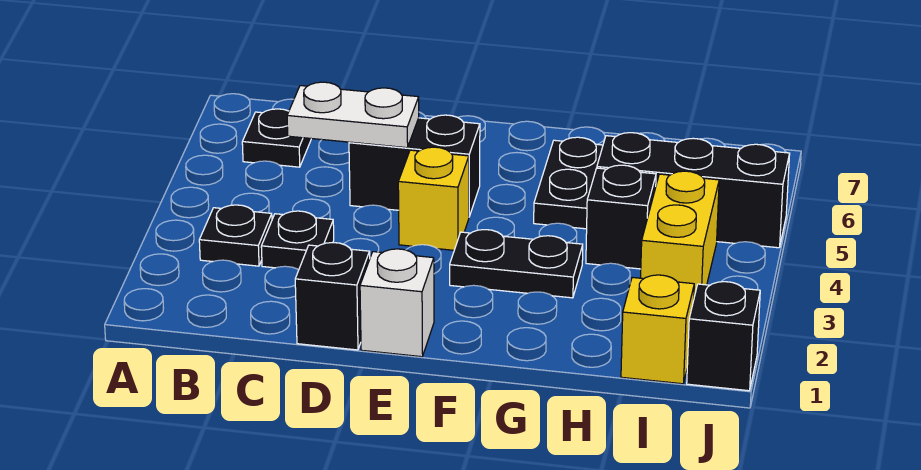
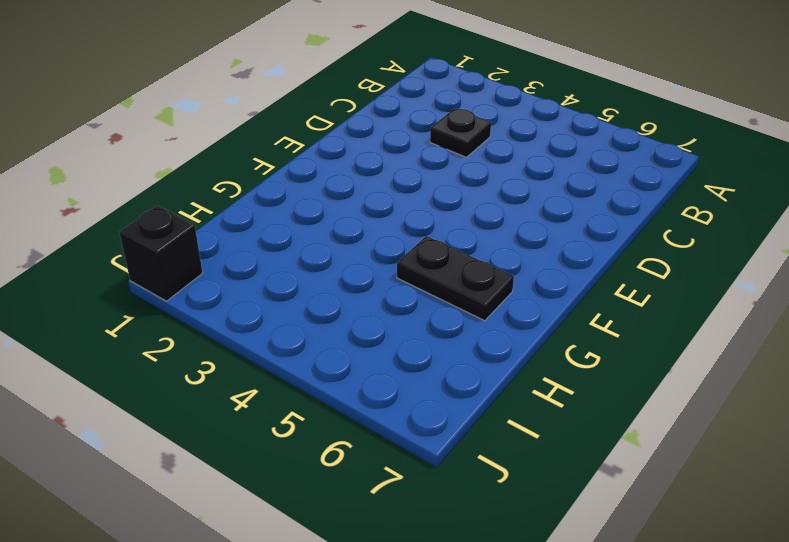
none -> black plate B3 level 1
none -> black plate B6 level 1
none -> black brick D1 level 1

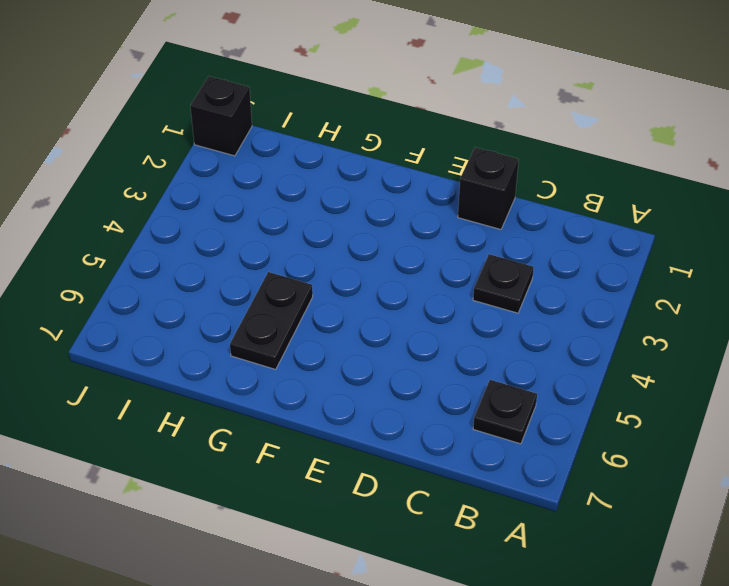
none -> black plate B3 level 1
none -> black brick D5:E5 level 1
none -> white brick E1 level 1

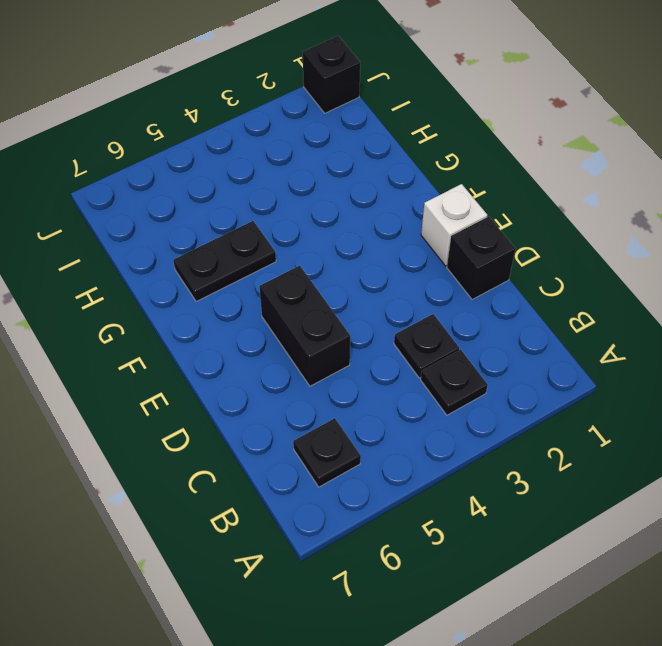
none -> yellow brick E4 level 1
none -> black plate F3:G3 level 1
none -> black brick H4 level 1

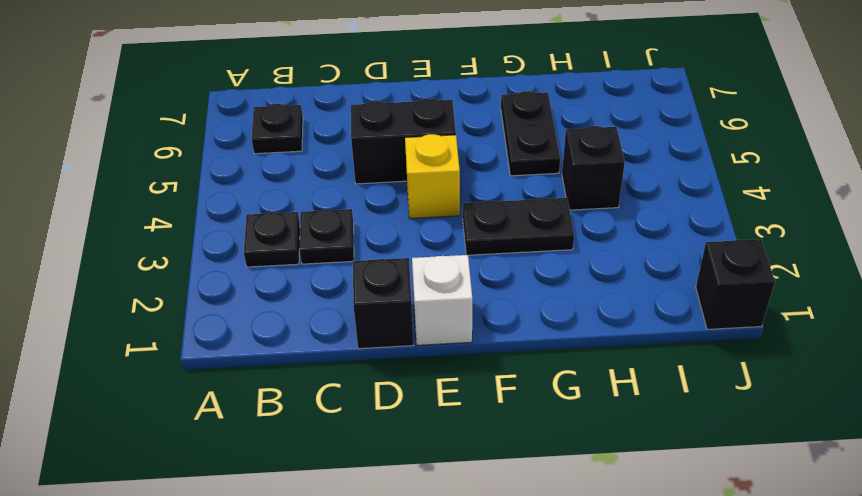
none -> black brick H5:J5 level 1
none -> yellow brick I1 level 1
none -> yellow brick I3:I4 level 1

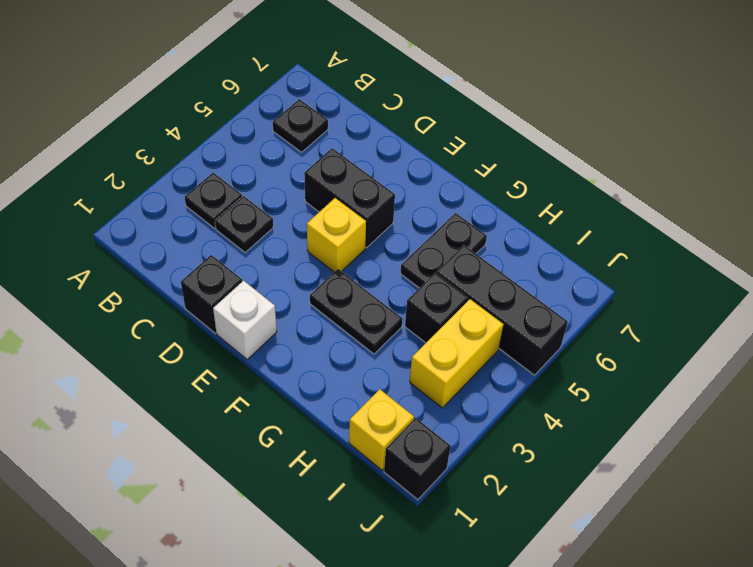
none -> white plate C5:D5 level 2

